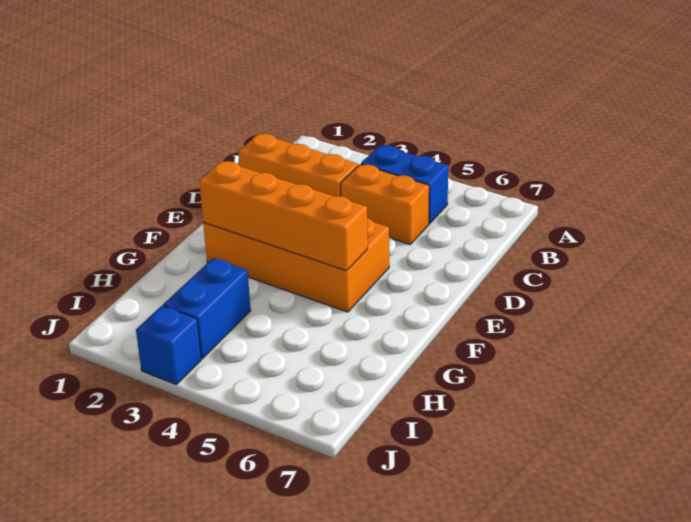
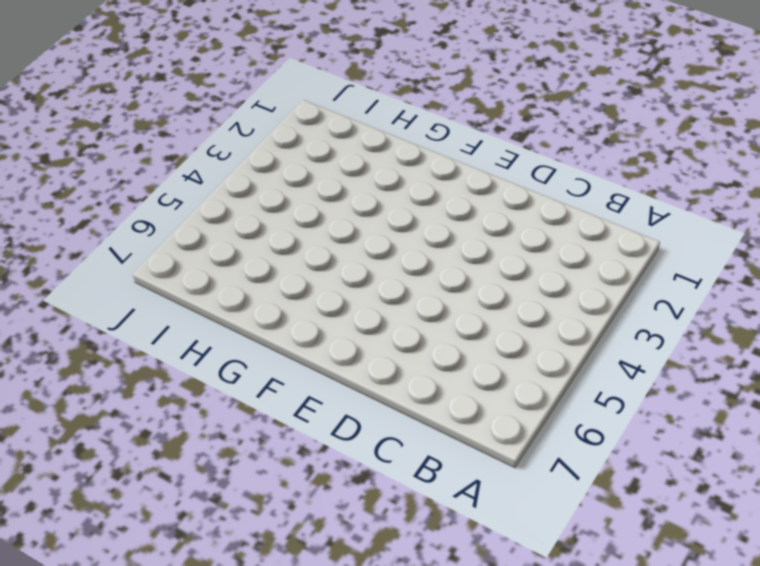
none -> blue brick B4:B5 level 1
none -> orange brick C1:C3 level 1

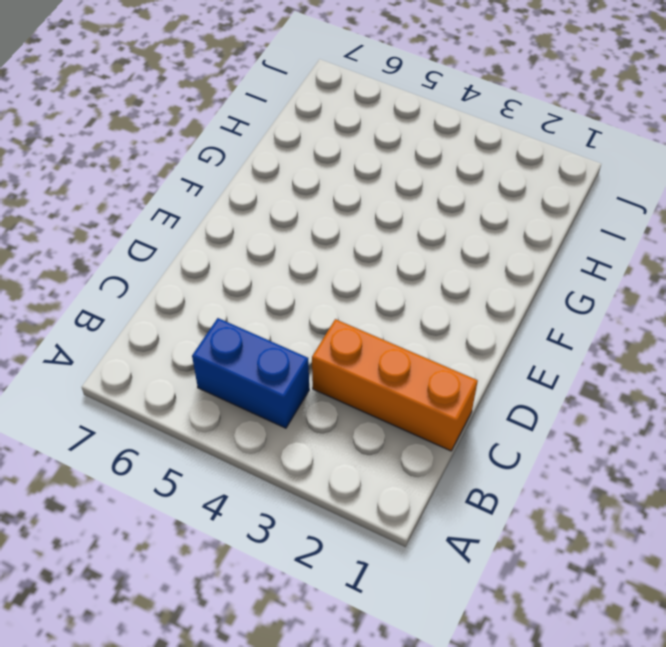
none -> orange brick C4:C5 level 1
none -> orange brick E2:F5 level 1

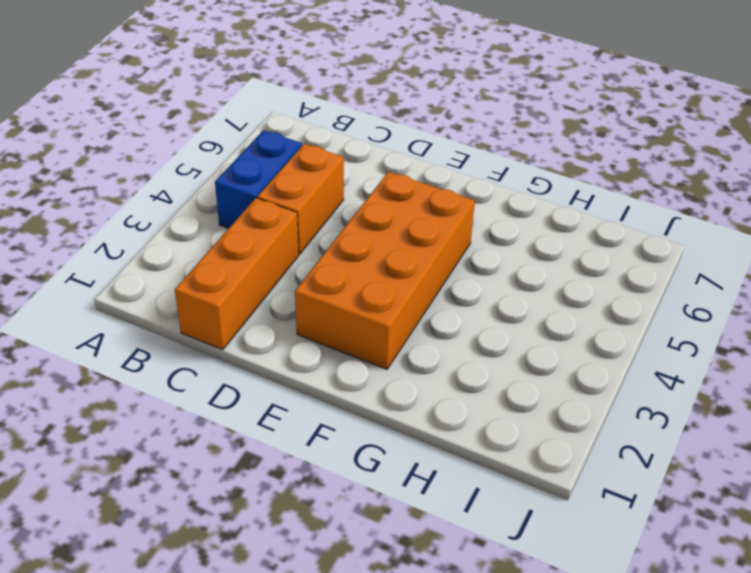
none -> blue brick H3:I3 level 1
none -> blue brick J3 level 1

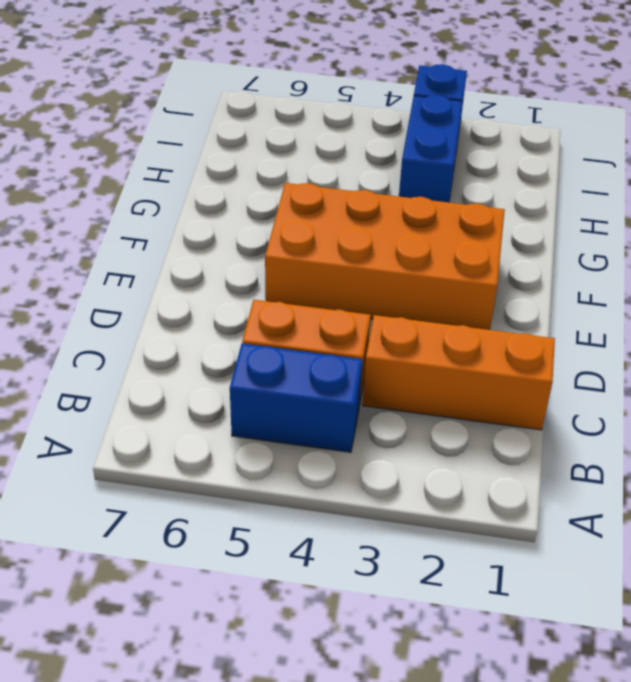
none -> orange brick F2:F5 level 2

